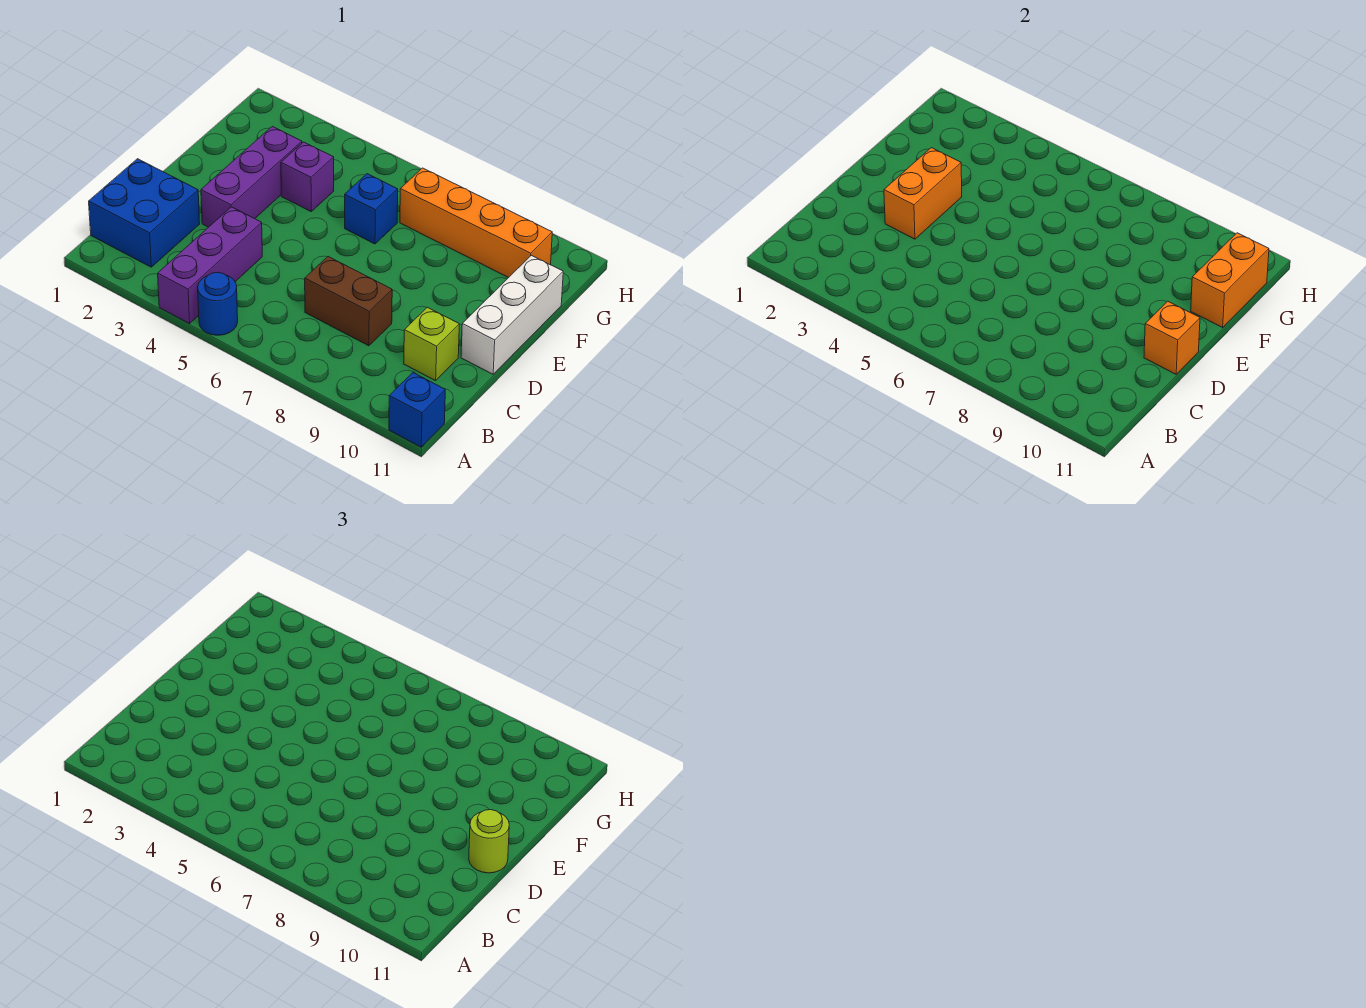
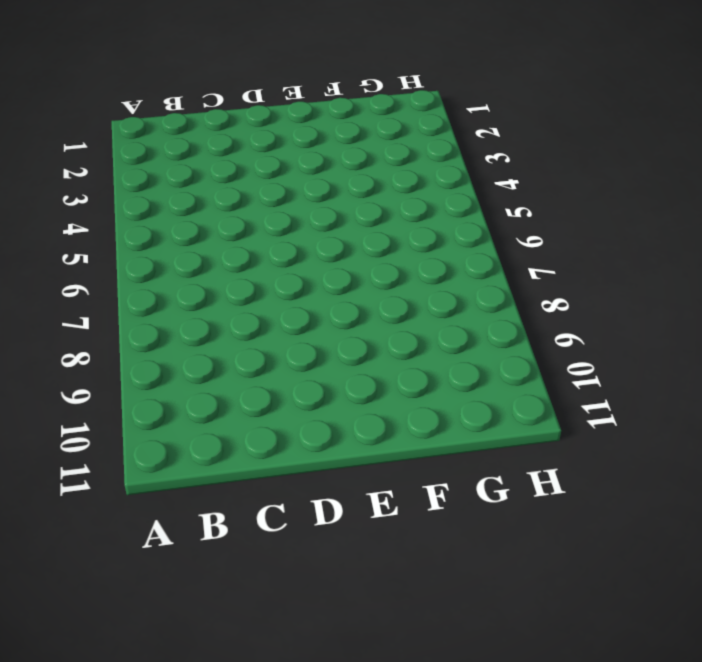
none -> purple brick A4:C4 level 1
none -> blue round brick A5 level 1
none -> blue brick A11 level 1

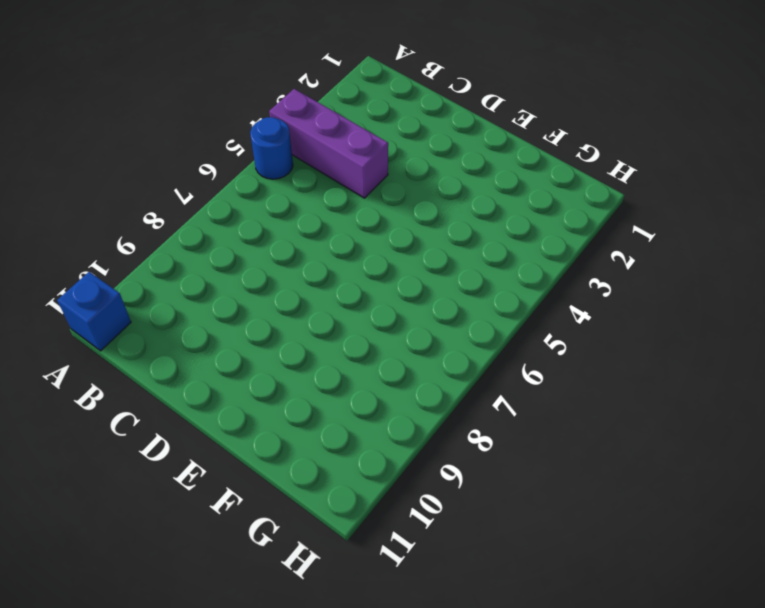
none -> blue brick B1:C2 level 1
none -> brown brick C7:C8 level 1
none -> lime brick C10 level 1

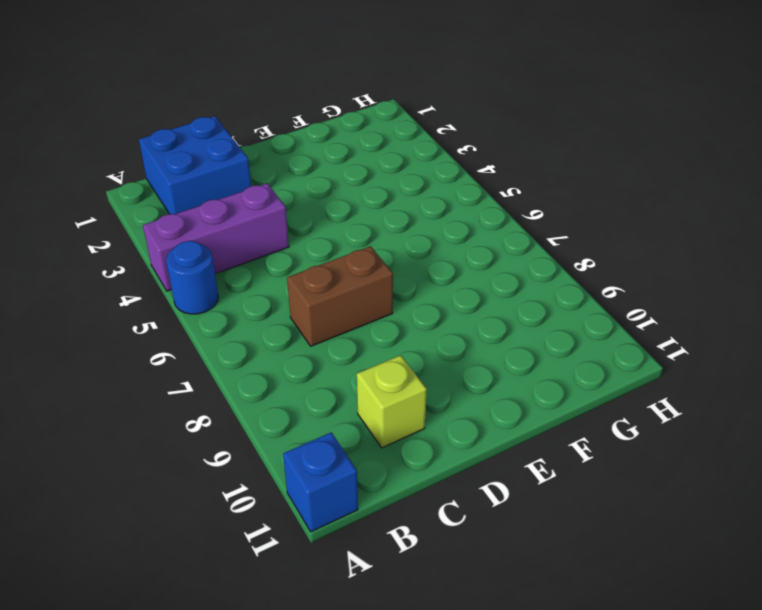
brown brick C7:D7 level 1 -> brown brick C7:C8 level 1
none -> purple brick D3:F3 level 1
none -> white brick D11:F11 level 1
none -> purple brick F4 level 1

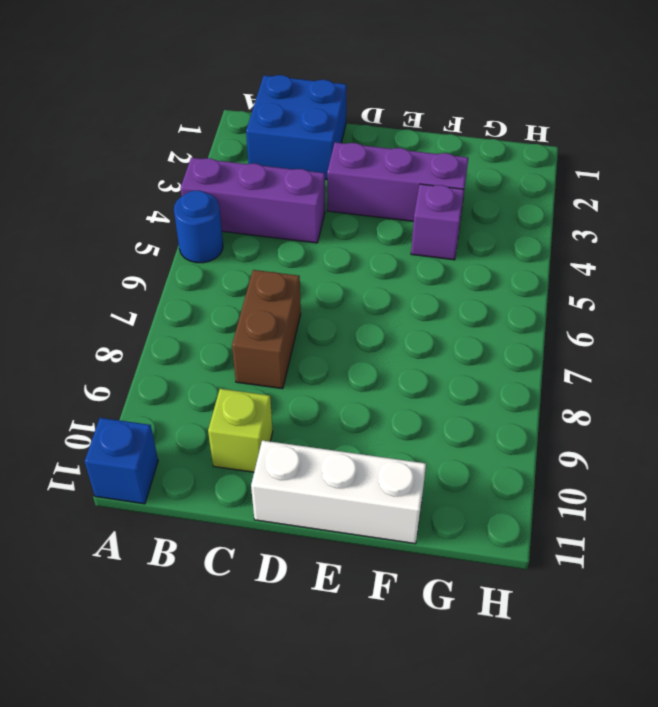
none -> blue brick F6 level 1
none -> orange brick G7:G10 level 1
none -> orange brick D3:E3 level 2

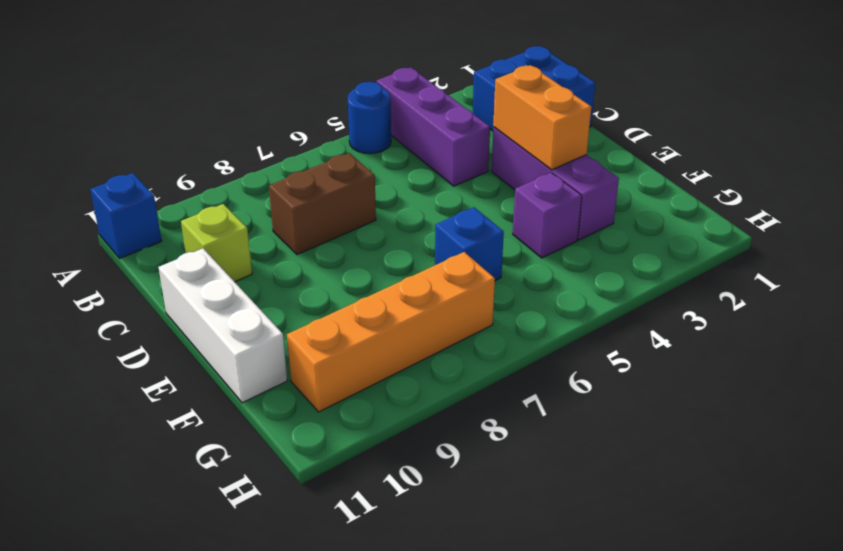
none -> orange brick D11 level 2
none -> orange brick F11:G11 level 2
none -> lime round brick D11 level 3

